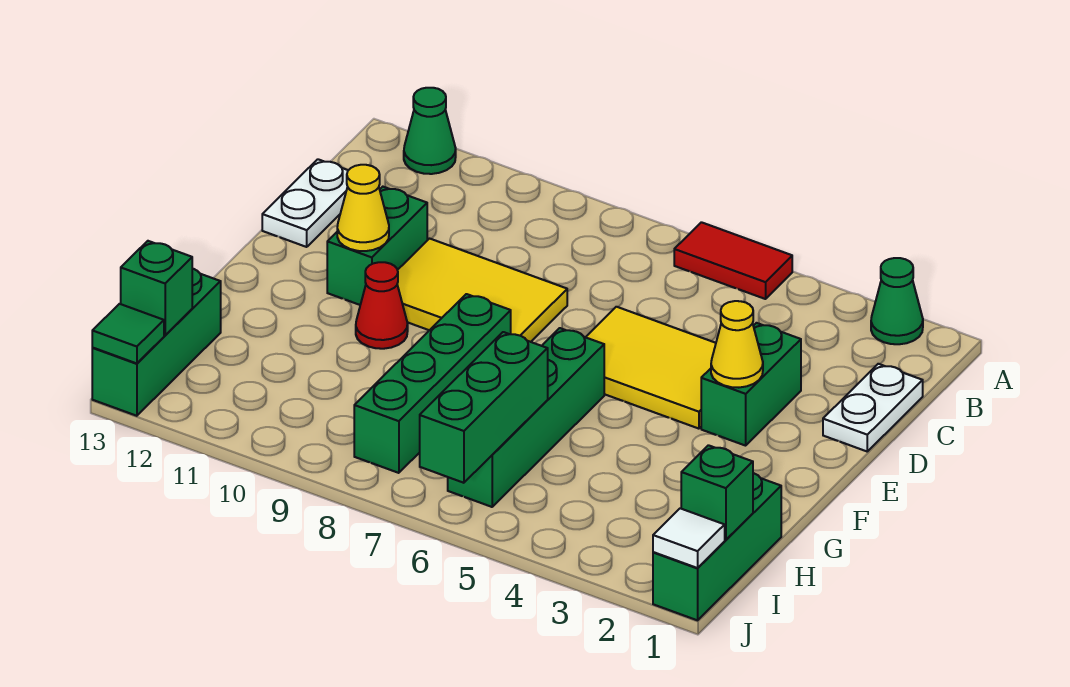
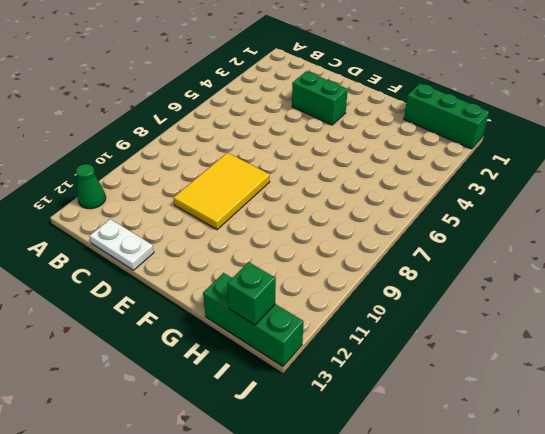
none -> green cone A2 level 1
none -> red tile A5:A6 level 1
none -> white plate C1:D1 level 1

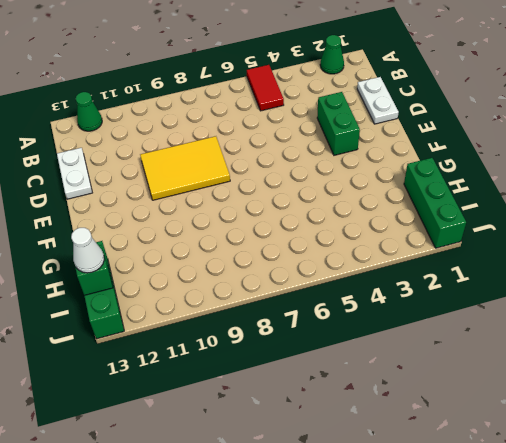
red tile A5:B5 level 1 -> red tile A5:A6 level 1
white cone I13 level 3 -> none
none -> yellow tile D4:E6 level 1
none -> green brick D11:E11 level 1
none -> green brick F6:I6 level 1

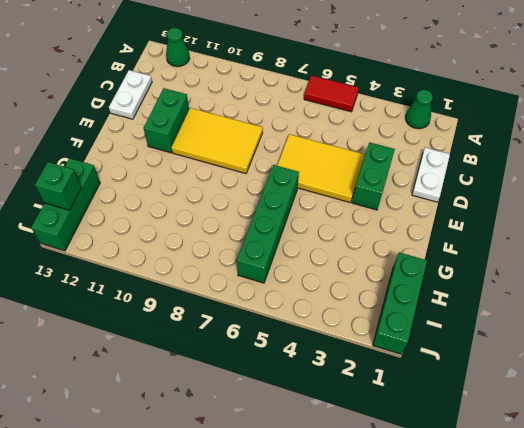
none -> green brick F8:I8 level 1
none -> red cone F10 level 1
none -> yellow cone E3 level 2

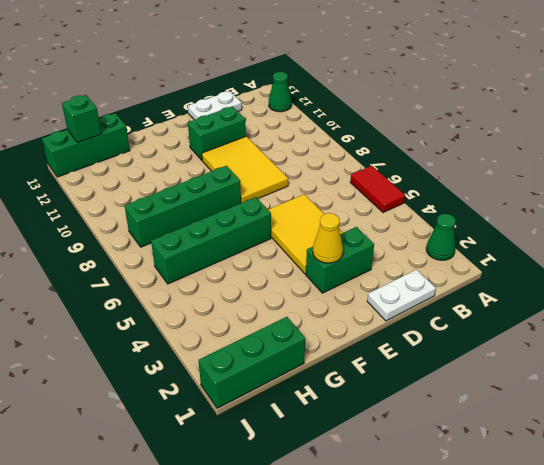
none -> red cone F10 level 1
none -> yellow cone E11 level 2
none -> green brick H6:J6 level 2

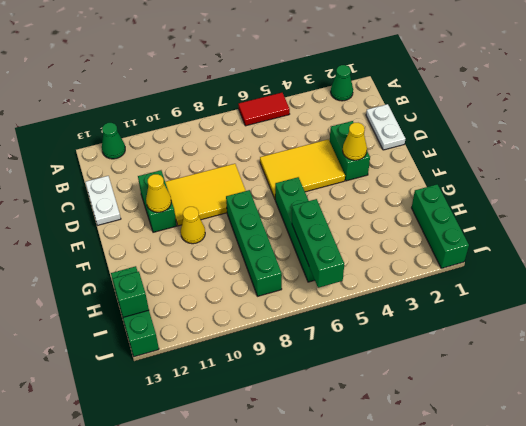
yellow cone F10 level 1 -> red cone F10 level 1
none -> green brick I1 level 2
none -> white tile J1 level 2
none -> green tile J13 level 2

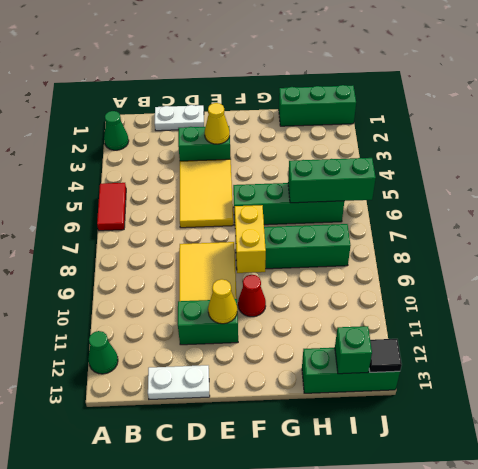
yellow brick F8:F9 level 2 -> none
black tile J13 level 2 -> green tile J13 level 2
none -> green brick I1 level 2
none -> white tile J1 level 2

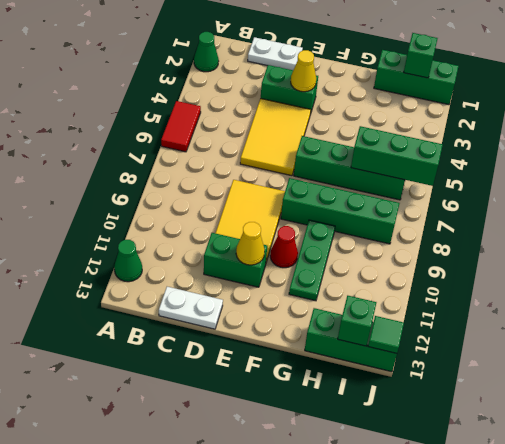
green plate G9:G11 level 1 -> none
none -> white tile J1 level 2

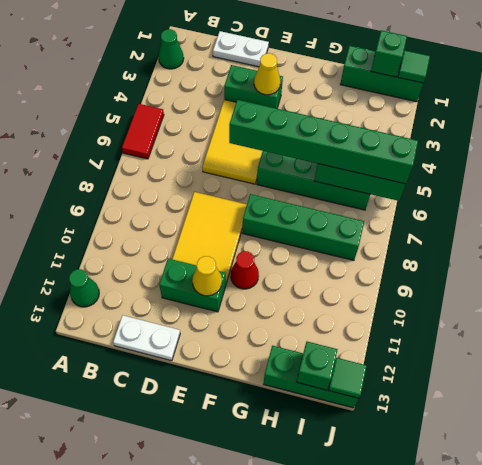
green brick E6:J6 level 3 -> none
green tile J1 level 2 -> white tile J1 level 2

